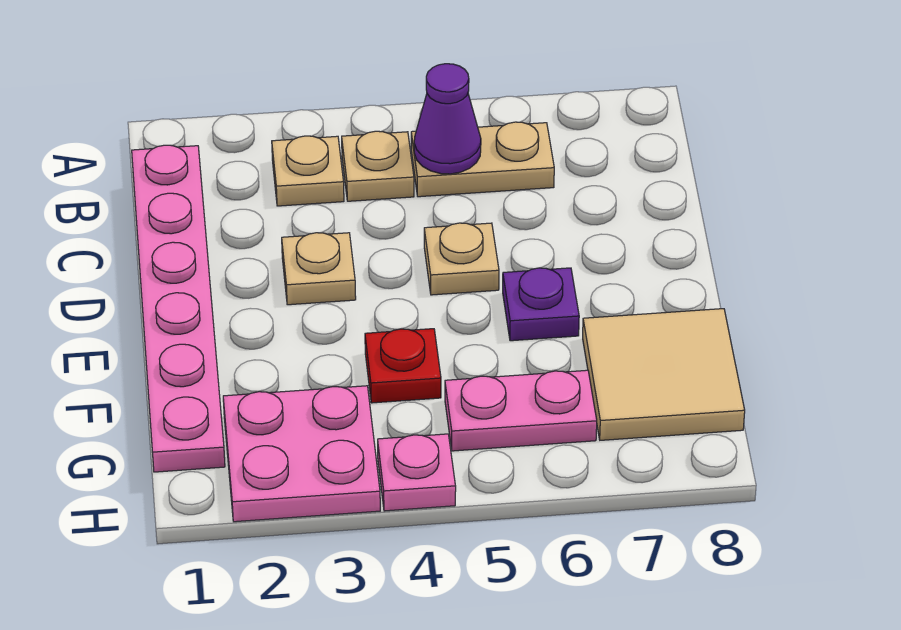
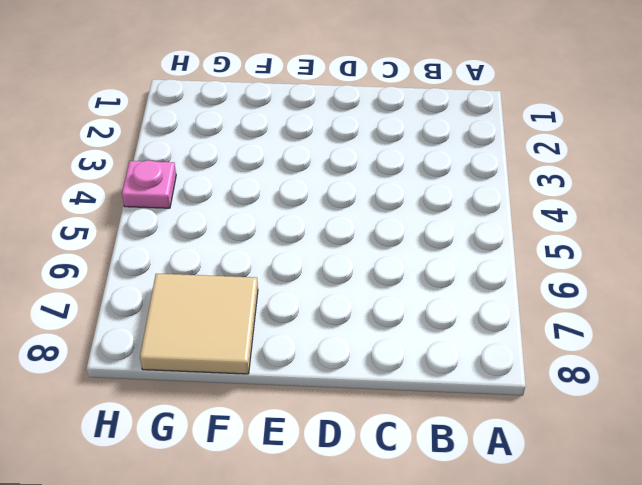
none -> pink plate B1:G1 level 1
none -> tan plate B3 level 1
none -> tan plate B4 level 1

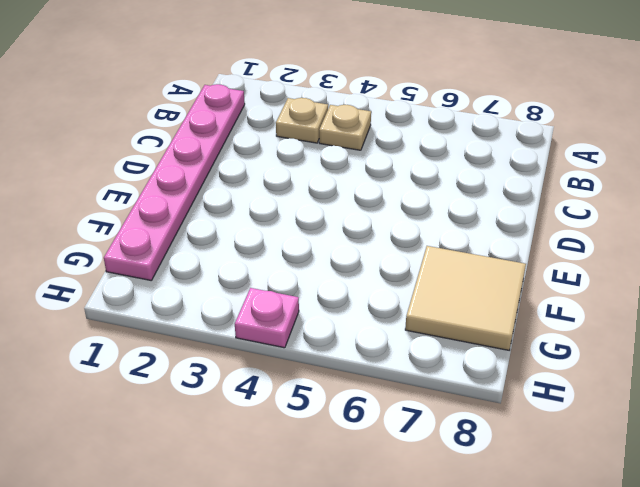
none -> tan plate B5:B6 level 1
none -> tan plate D3 level 1
none -> tan plate D5 level 1

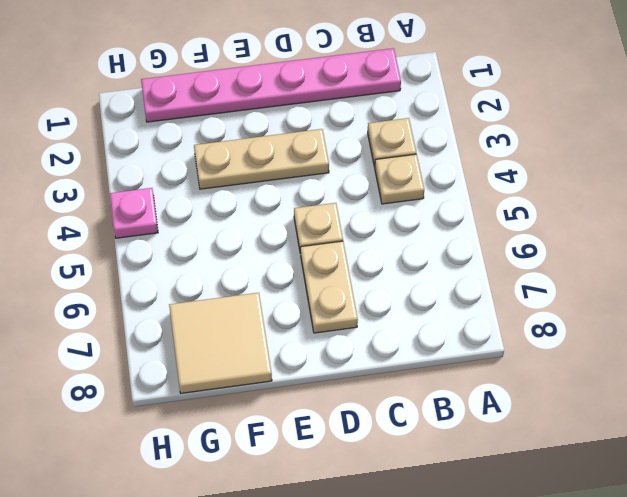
tan plate D3:F3 level 1 -> tan plate D3 level 1
tan plate D6:D7 level 1 -> tan plate B5:B6 level 1
none -> purple plate E6 level 1
none -> red plate F4 level 1
none -> pink plate G2:H3 level 1

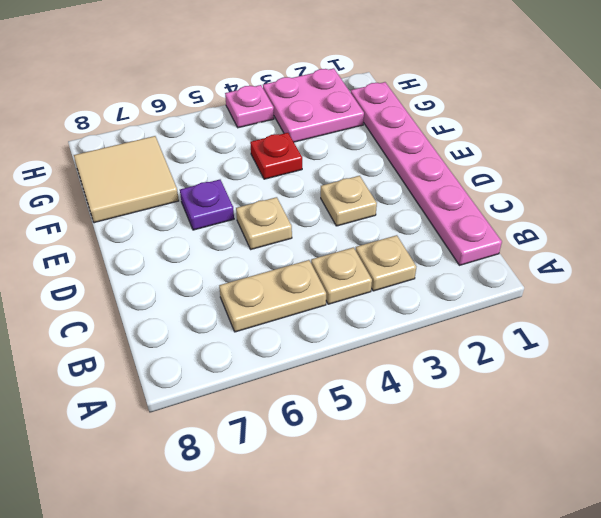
none -> pink plate G5:G6 level 1
none -> purple cone B5 level 2

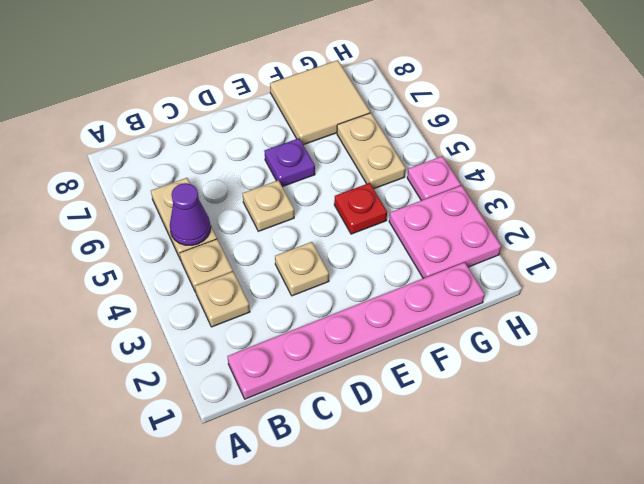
tan plate G5:G6 level 1 -> pink plate G5:G6 level 1

